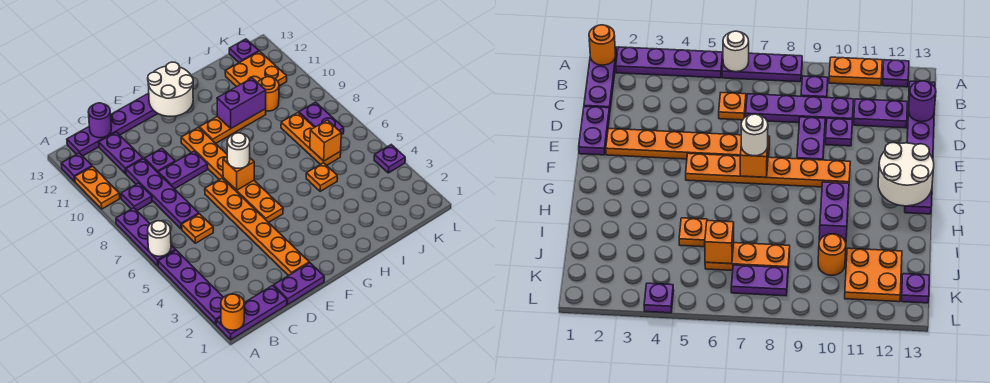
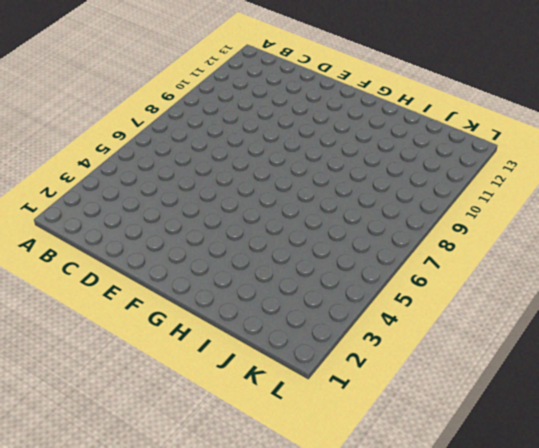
none -> purple plate A1:C1 level 1
none -> purple plate A2:A5 level 1
none -> purple plate A6:A8 level 1
none -> orange plate A10:A11 level 1

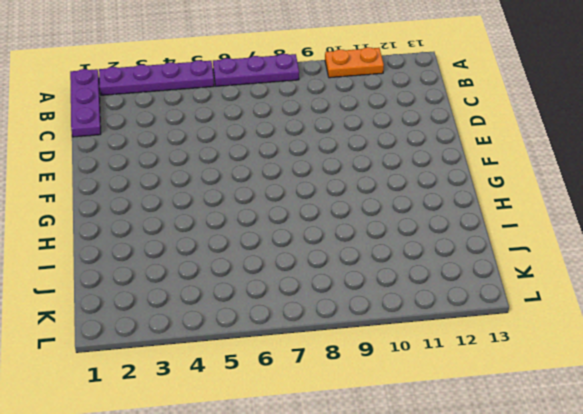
none -> purple plate A12 level 1
none -> purple plate B9 level 1
none -> purple plate B13:G13 level 1
none -> orange plate C6 level 1

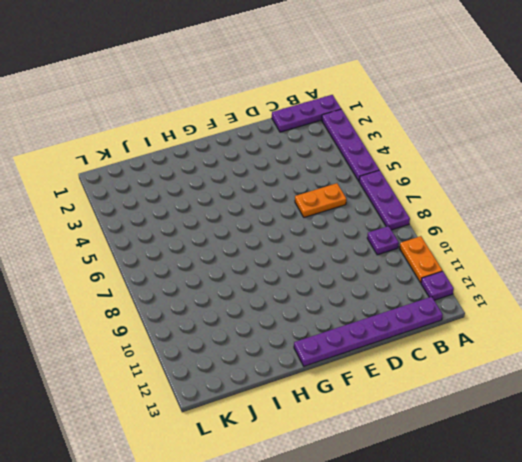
orange plate C6:D6 level 1 -> orange plate C6 level 1
none -> purple plate C7:C10 level 1
none -> purple plate C11:C12 level 1
none -> purple plate D1:E1 level 1
none -> purple plate D9:E9 level 1

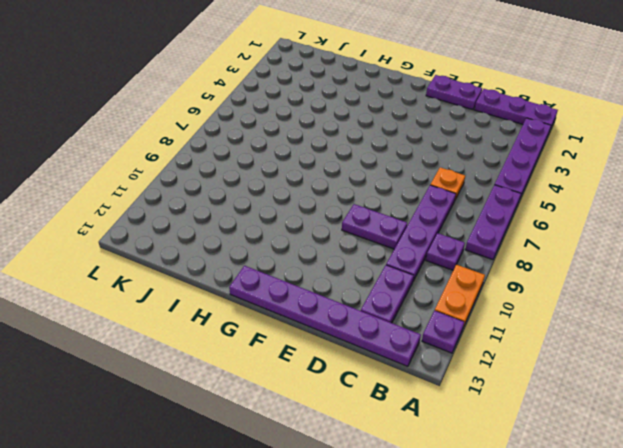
none -> purple plate D10 level 1
none -> orange plate E2:E7 level 1
none -> orange plate F5:F10 level 1
none -> orange plate G10:I10 level 1

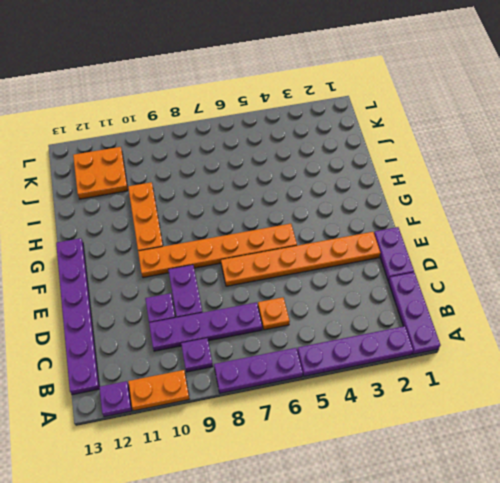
none -> purple plate C11:C12 level 1
none -> orange plate I5 level 1
none -> orange plate J6:J8 level 1
none -> orange round brick J10 level 1

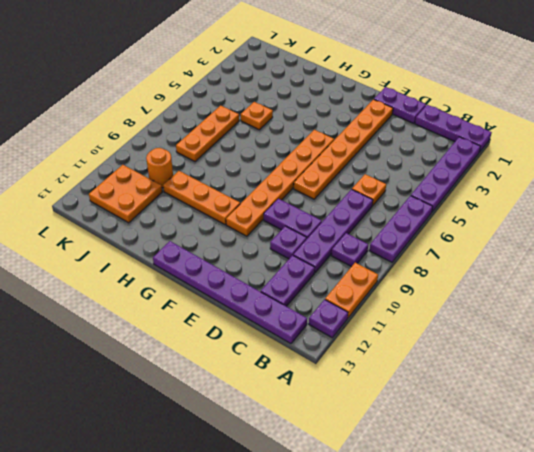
none -> purple plate K7:K8 level 1
none -> purple plate K13 level 1
none -> purple plate L4 level 1
none -> orange round brick A1 level 2

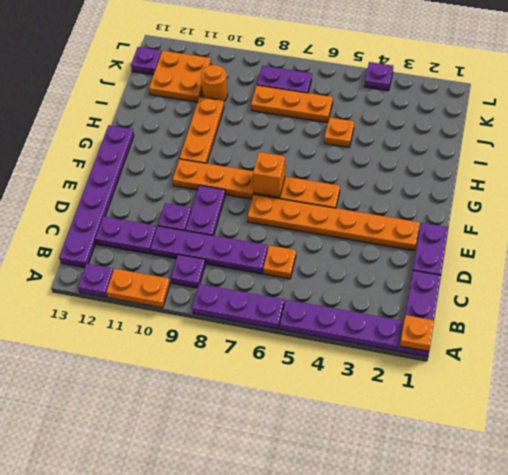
orange plate A1 level 2 -> orange round brick A1 level 2
none -> white round brick A6 level 2
none -> purple round brick C13 level 2
none -> white round brick F12:G13 level 2
none -> purple brick H10:I10 level 2

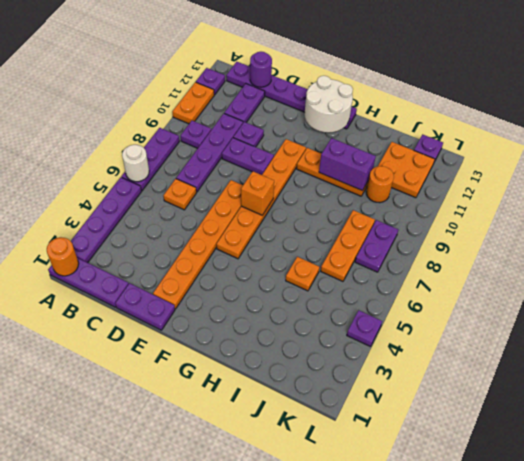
none -> orange brick J6 level 2
none -> white round brick F7 level 3

